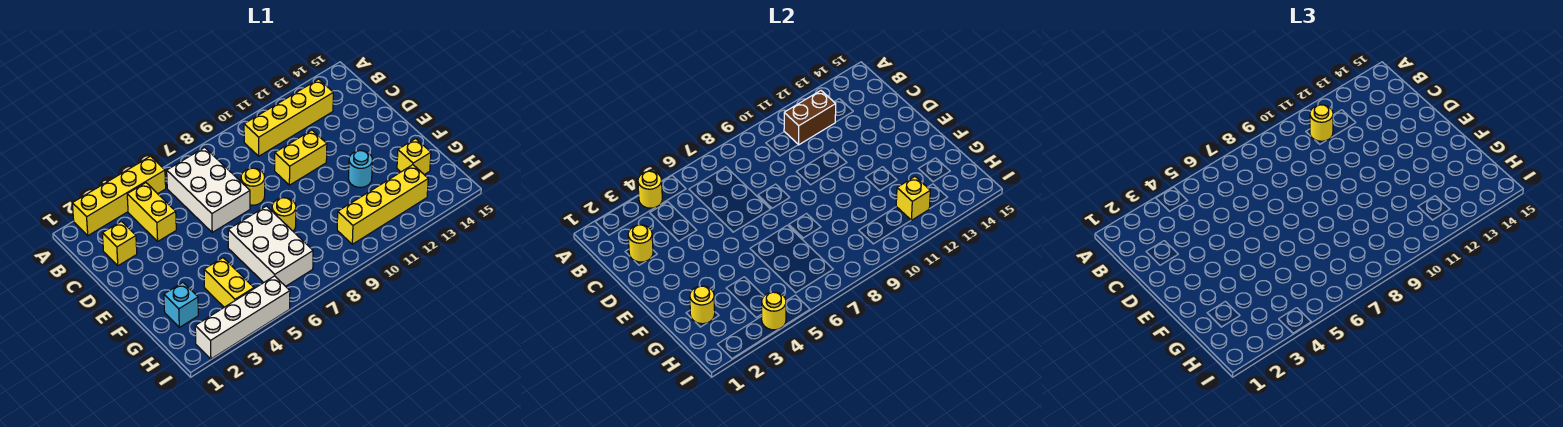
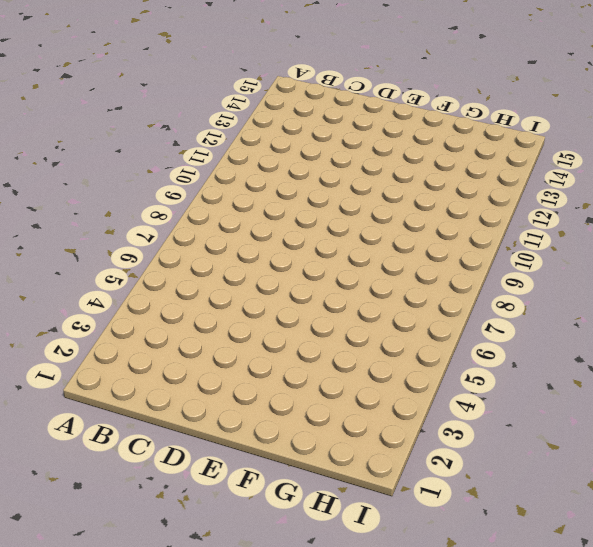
none -> yellow brick A2:A5 level 1
none -> yellow brick B4:C4 level 1
none -> white brick B6:D7 level 1

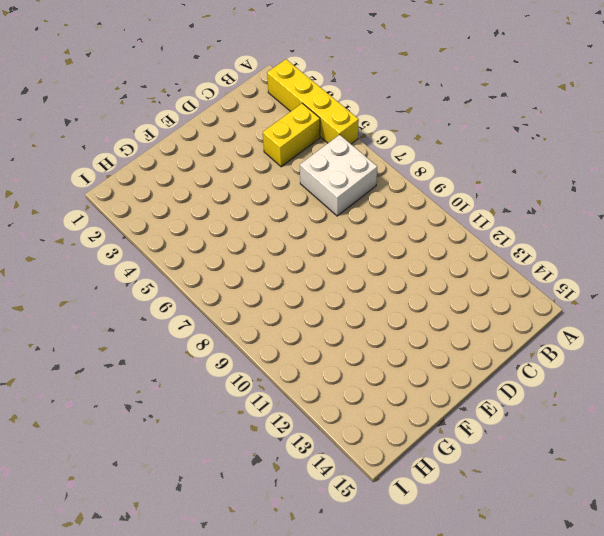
white brick B6:C7 level 1 -> white brick B6:D7 level 1
none -> yellow brick B10:B13 level 1
none -> yellow brick C2 level 1
none -> yellow round brick D8 level 1

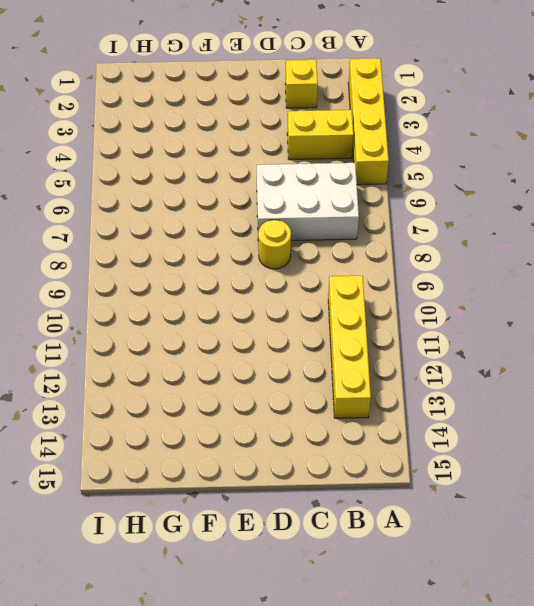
none -> yellow brick D10:D11 level 1
none -> white brick F6:H7 level 1
none -> yellow round brick F8 level 1

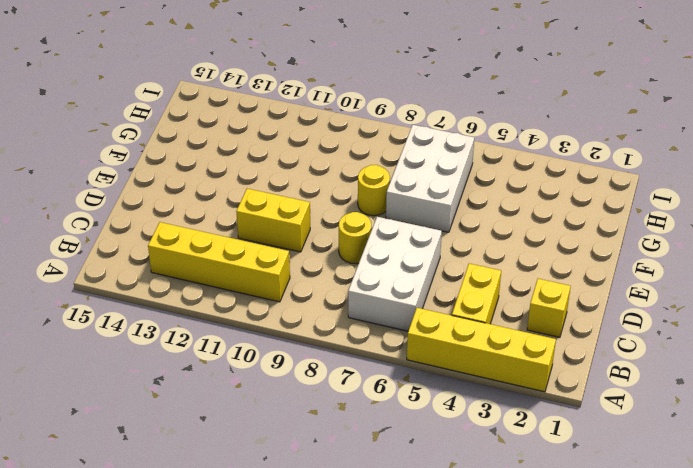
none -> cyan round brick F12 level 1
none -> cyan brick G2 level 1
none -> yellow brick G4:H4 level 1

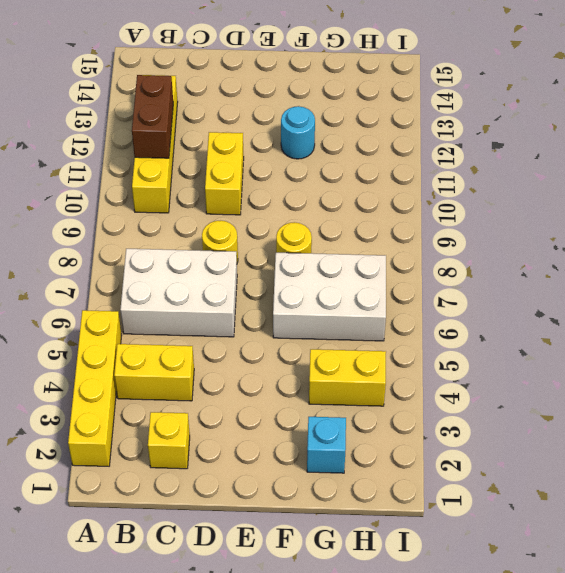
none -> yellow brick G14 level 1
none -> yellow brick H10:H13 level 1
none -> white brick I2:I5 level 1

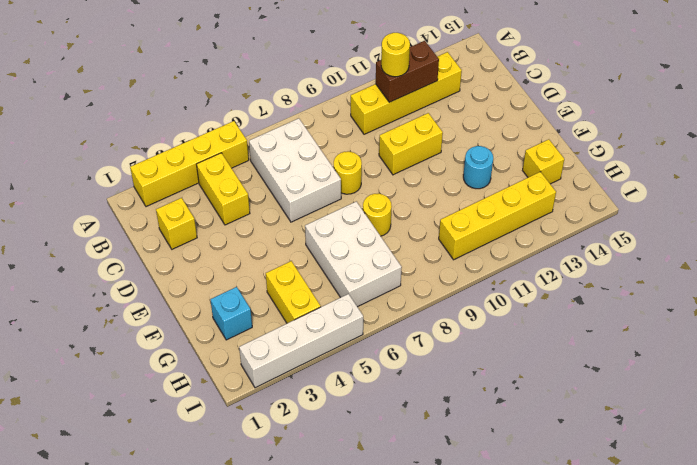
none -> yellow round brick A4 level 2
none -> yellow round brick C2 level 2
none -> yellow round brick G2 level 2

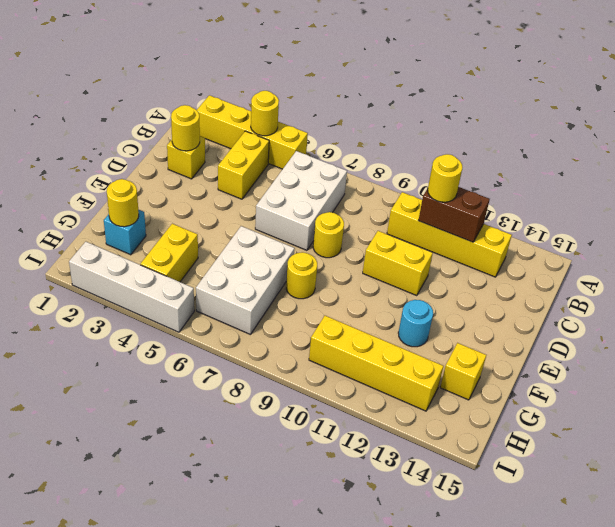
none -> yellow brick H12 level 2
none -> yellow round brick I4 level 2

